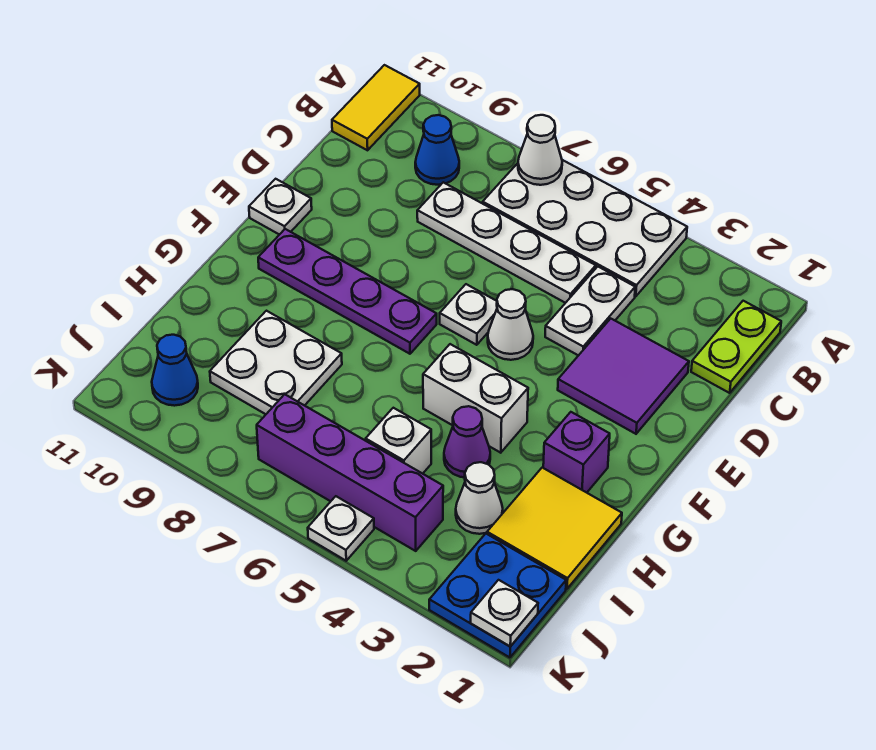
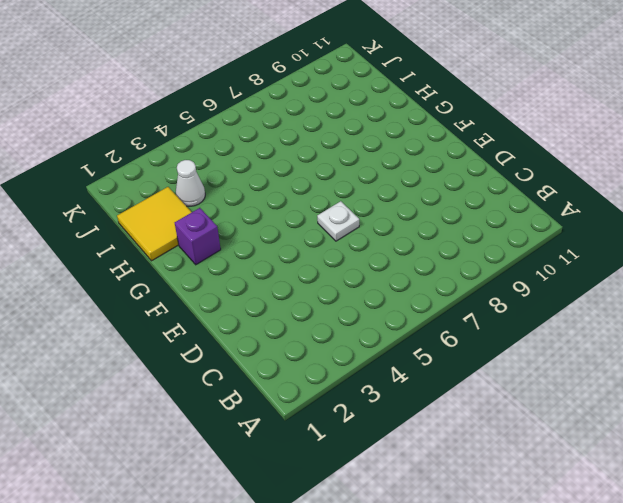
none -> white plate A4:B7 level 1
none -> yellow tile A11:B11 level 1
none -> lime plate B1:C1 level 1

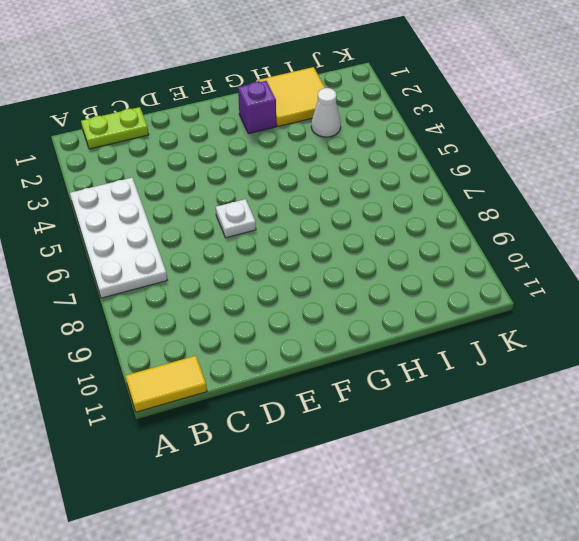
none -> blue cone B9 level 1
none -> white plate C4:D4 level 1
none -> white plate C5:C8 level 1

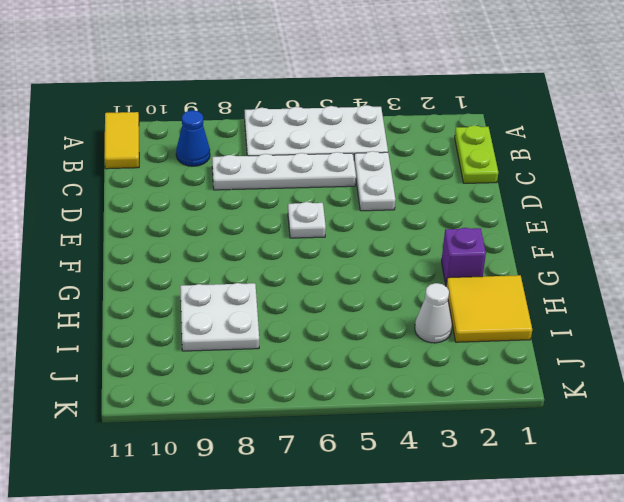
none -> purple tile D2:E3 level 1
none -> white cone E5 level 1
none -> white plate E11 level 1

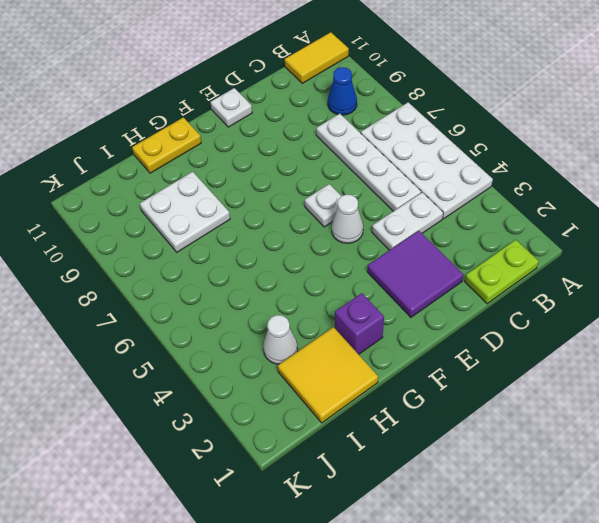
yellow plate G11:H11 level 1 -> none
none -> purple plate F7:F10 level 1
none -> white brick G4:G5 level 1
none -> purple cone H4 level 1

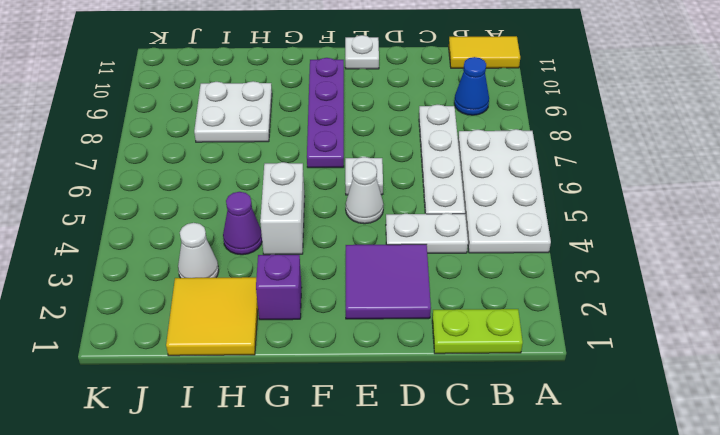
none -> white brick I5 level 1
none -> blue plate J1:K2 level 1
none -> purple brick J4:J7 level 1

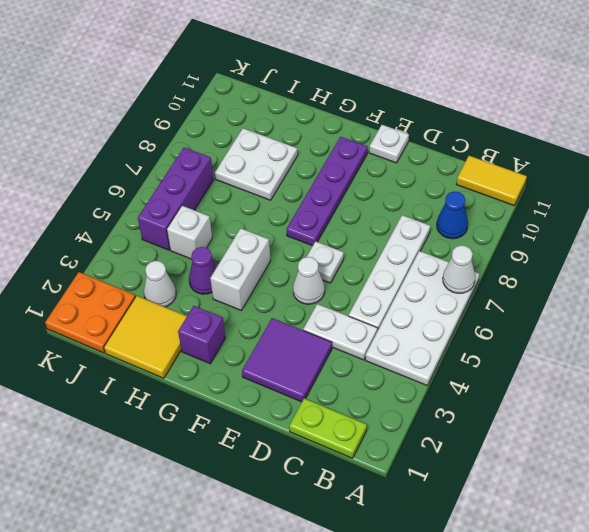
orange plate J1:K2 level 1 -> blue plate J1:K2 level 1
purple brick J5:J7 level 1 -> purple brick J4:J7 level 1
none -> blue cone J10 level 1
none -> white plate K5 level 1
none -> white plate K1 level 2

